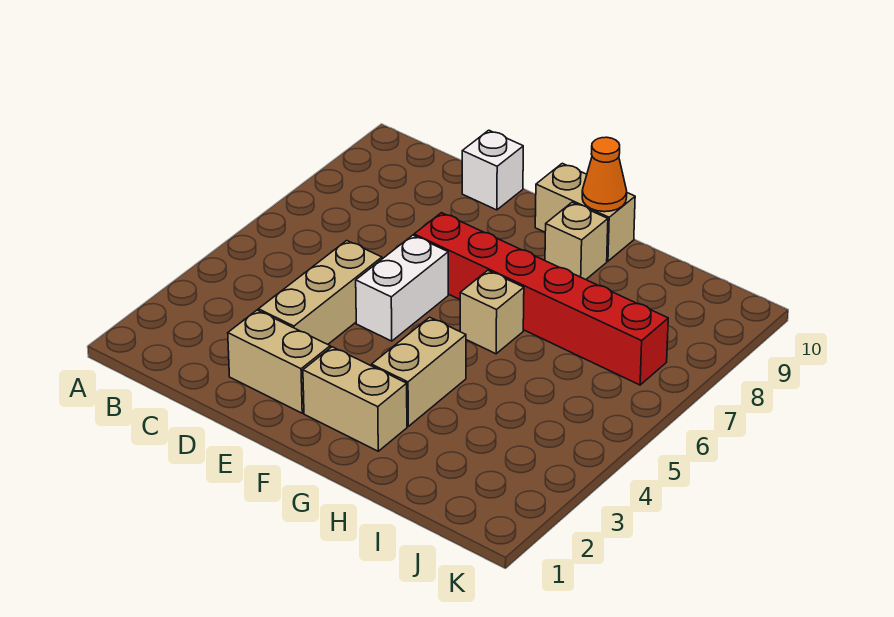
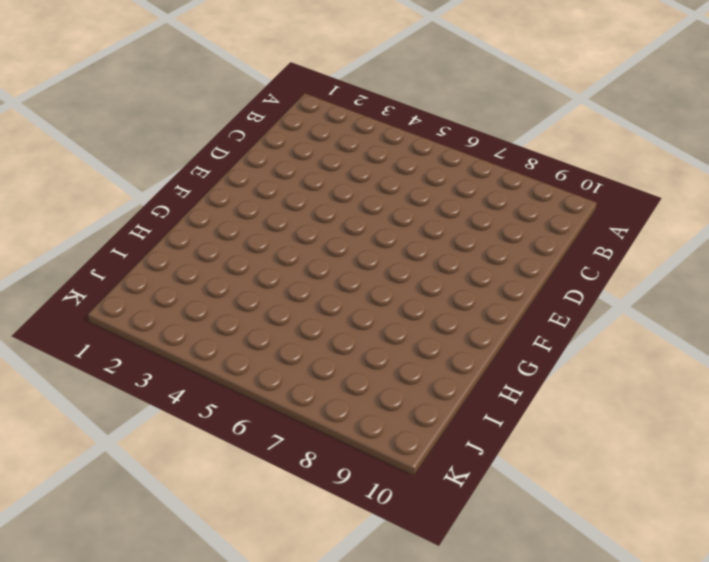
none -> tan brick D2:E2 level 1
none -> tan brick D3:D5 level 1

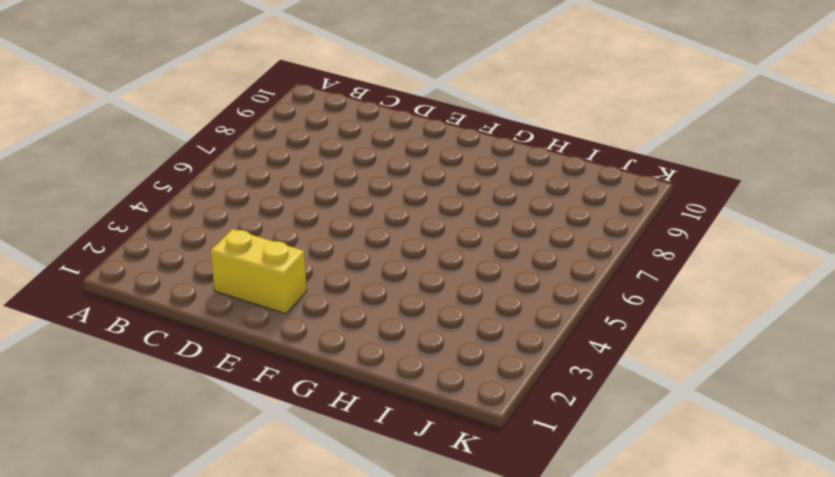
yellow brick D2:E2 level 1 -> tan brick D2:E2 level 1
none -> tan brick D3:D5 level 1
none -> white brick D10 level 1

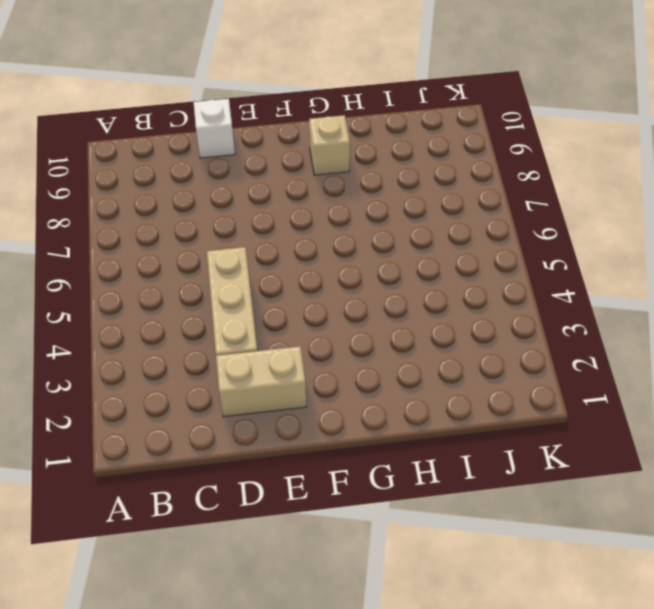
none -> white brick E5:E6 level 1
none -> red brick E7:J7 level 1

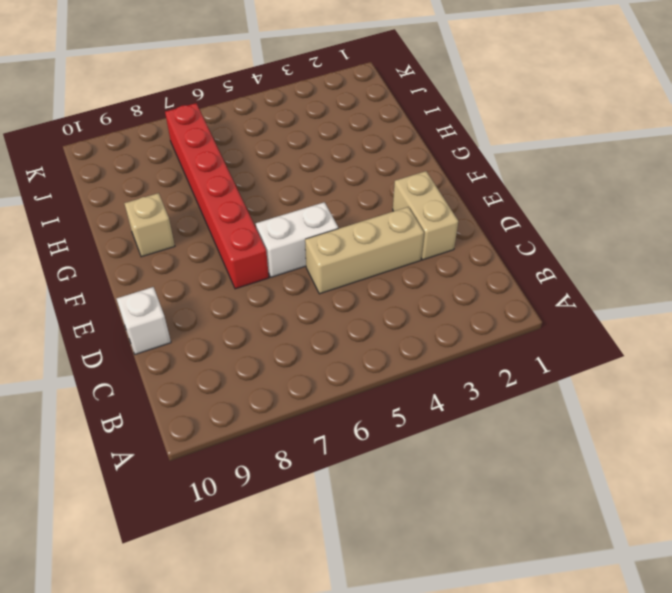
none -> tan brick F2:G2 level 1
none -> tan brick F10:G10 level 1

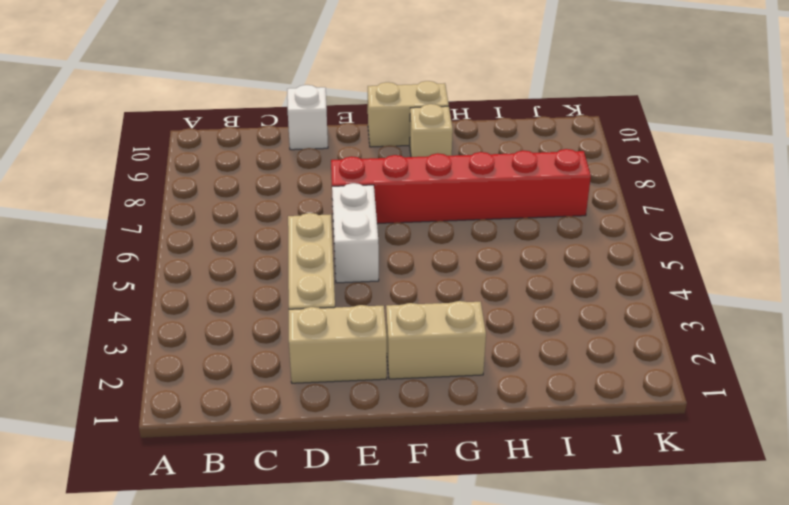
none -> tan brick G3:G4 level 1
none -> tan brick G6 level 1

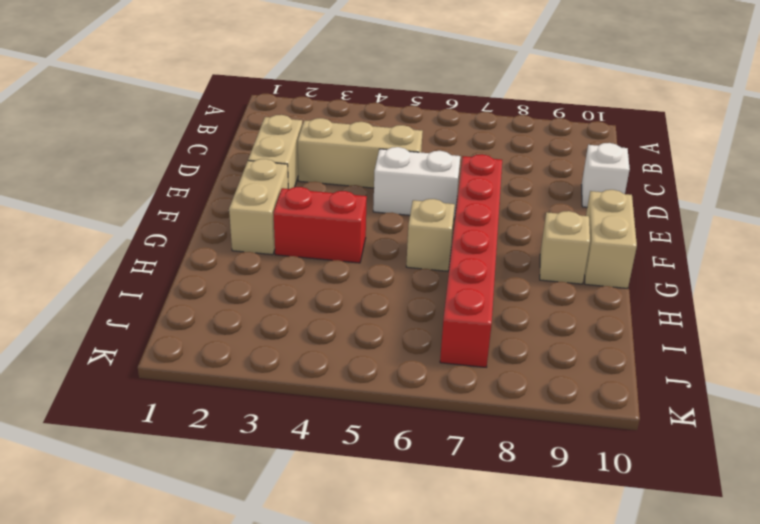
red brick G3:G4 level 1 -> tan brick G3:G4 level 1
none -> orange cone G10 level 2

